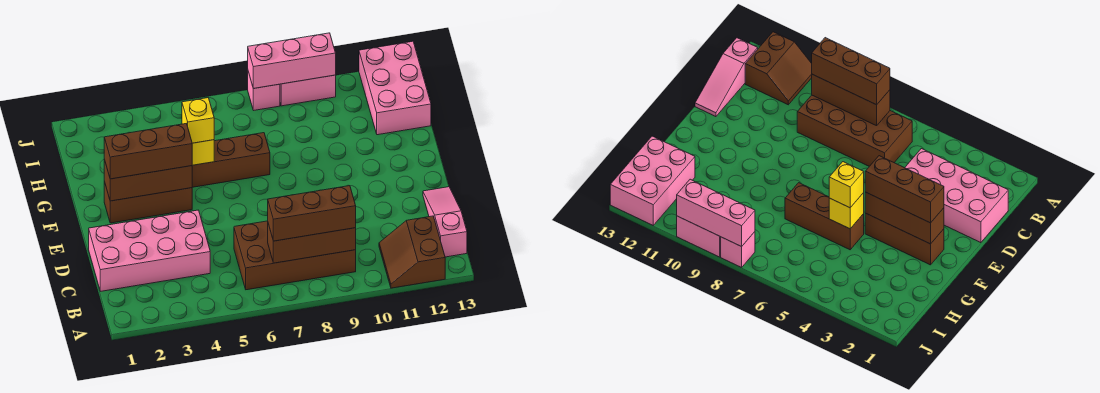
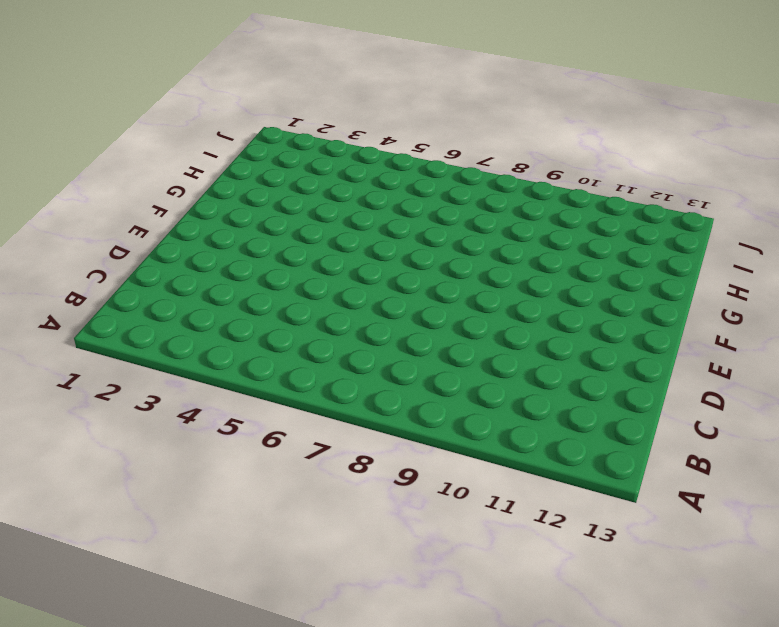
none -> brown slope A11:B12 level 1 top 12
none -> brown brick B6:C9 level 1
none -> pink slope B13:D13 level 1 top B

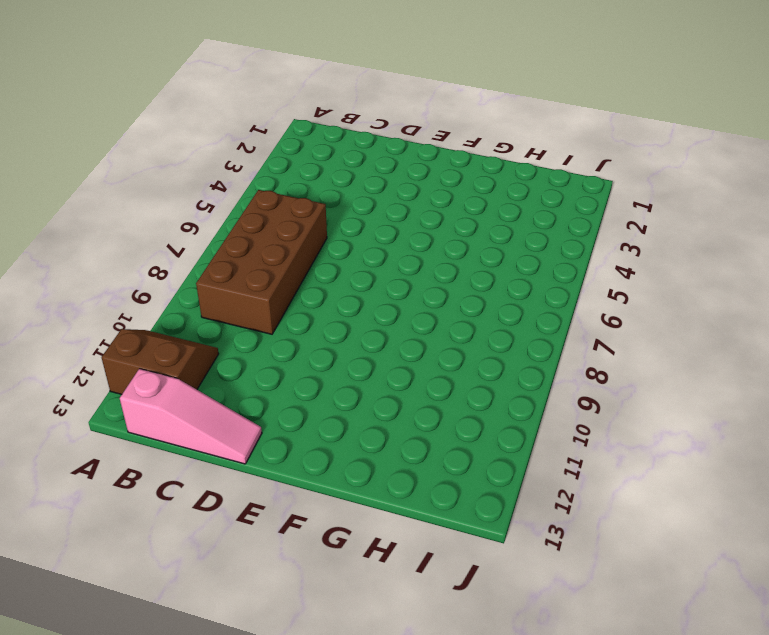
none -> pink brick C1:D4 level 1
none -> brown brick F2:F4 level 1
none -> brown brick G5:G7 level 1

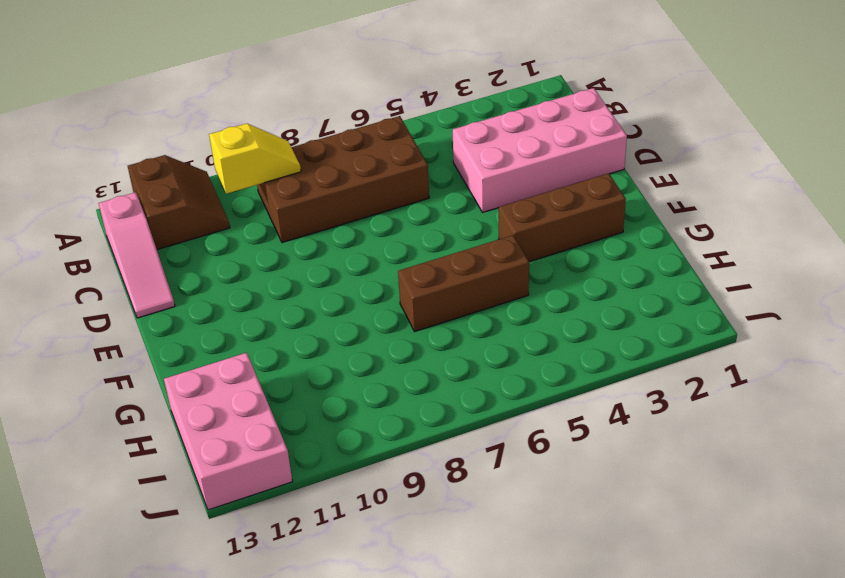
yellow slope B9:B10 level 2 top 10 -> brown brick B7:B9 level 2
none -> pink brick J8 level 1
none -> pink brick J9:J10 level 1
none -> brown brick F2:F4 level 2

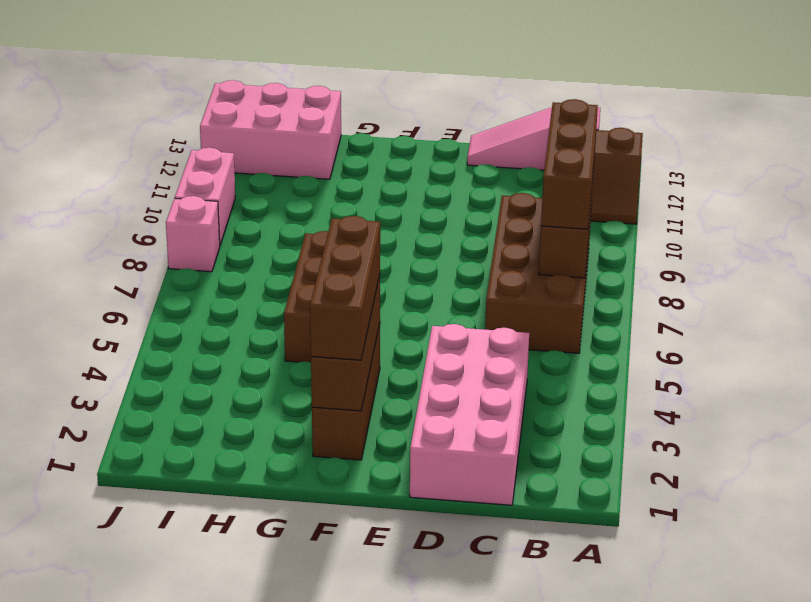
none -> yellow brick G5 level 2
none -> pink brick J8:J10 level 2
none -> yellow brick G5 level 3

